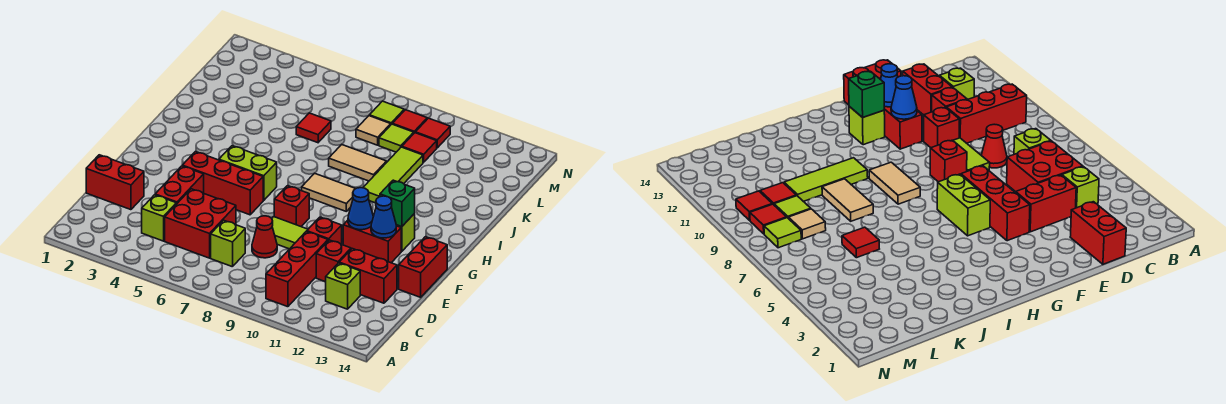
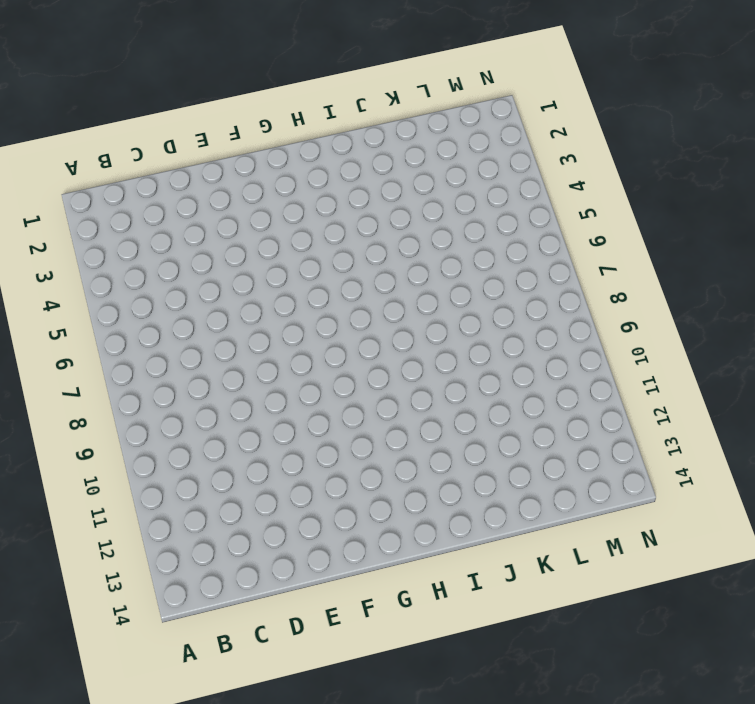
none -> red brick B10:D10 level 1
none -> lime brick C4 level 1
none -> red brick C5:D6 level 1
none -> lime brick C7 level 1

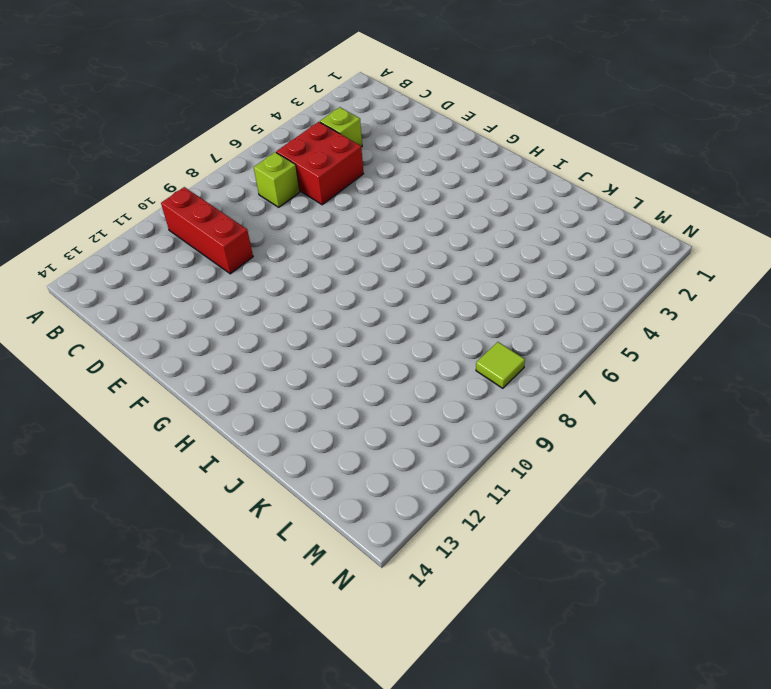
none -> lime brick C12 level 1
none -> red brick D1:D2 level 1
none -> red brick D4:E4 level 1
none -> red cone D8 level 1

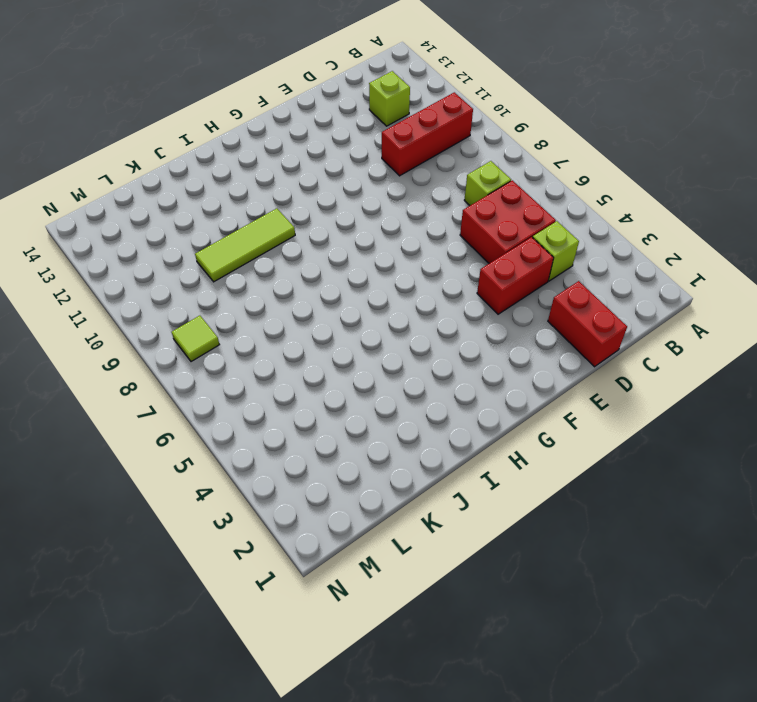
none -> red cone D8 level 1
none -> red brick D11 level 1
none -> red brick D12:D13 level 1
none -> lime tile E8:E9 level 1

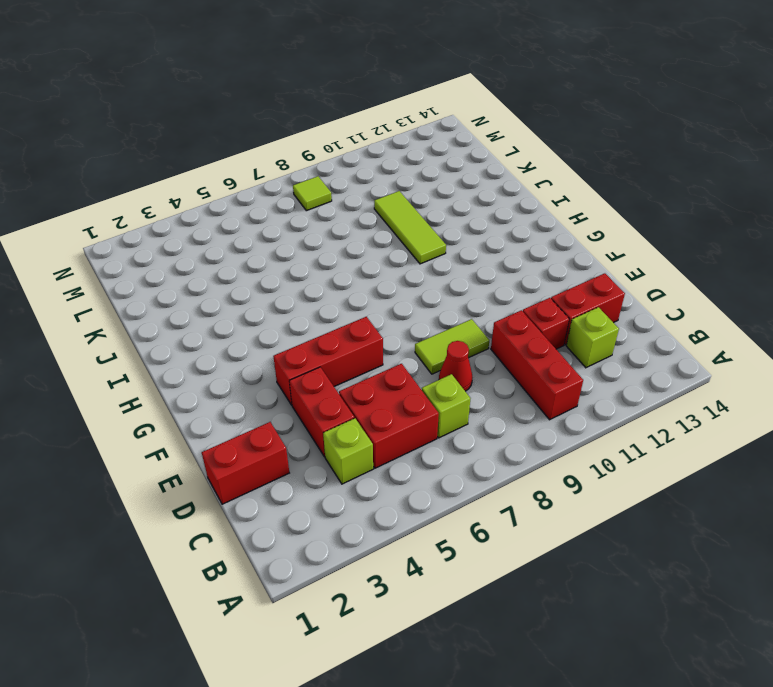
none -> red brick E10 level 1
none -> red brick E14:F14 level 1
none -> red brick F8 level 1
none -> red brick F11:F12 level 1

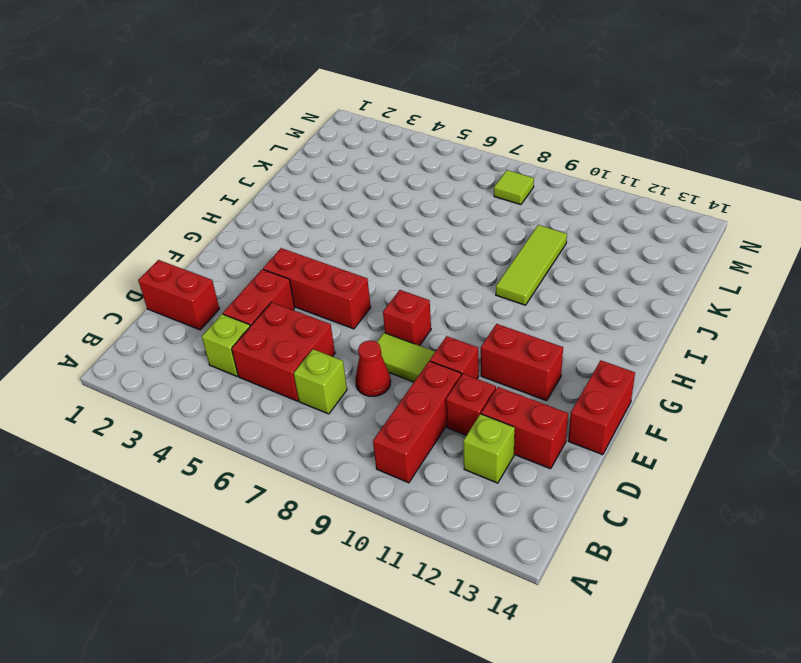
none -> lime brick G5:G6 level 1
none -> lime brick G12 level 1
none -> tan tile H8:H9 level 1
none -> tan tile J8:J9 level 1

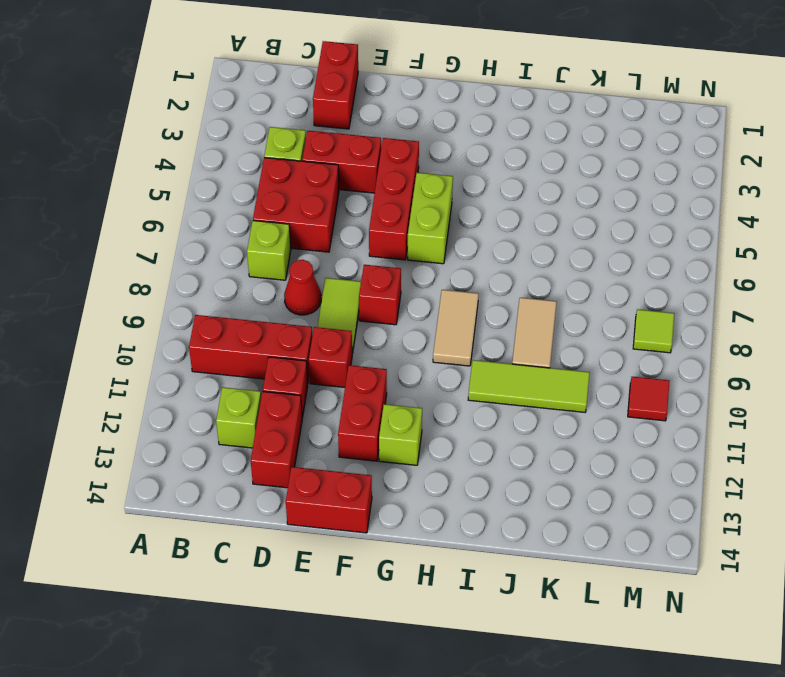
none -> red tile K6 level 1
none -> tan tile L8 level 1
none -> lime tile L9 level 1
none -> red tile L10 level 1

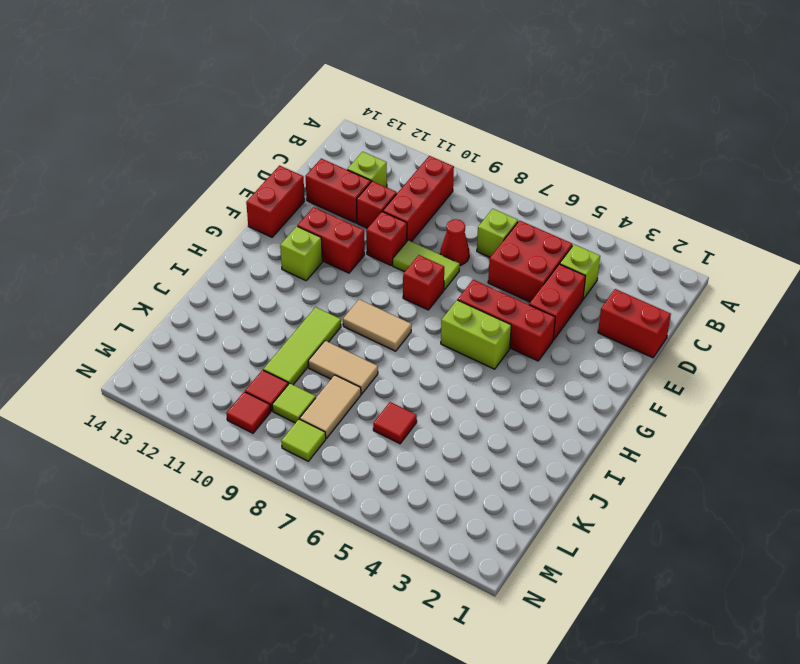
tan tile K8:L8 level 1 -> tan tile L8 level 1
none -> red tile M9 level 1
none -> blue cone F11 level 2
none -> blue cone F12 level 2
none -> green brick G12 level 2

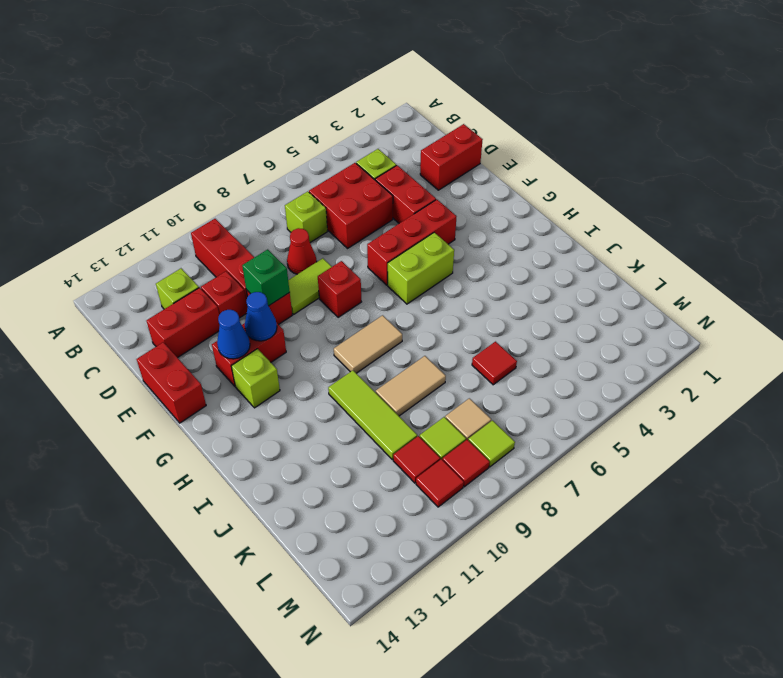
green brick E10 level 2 -> green brick G12 level 2

